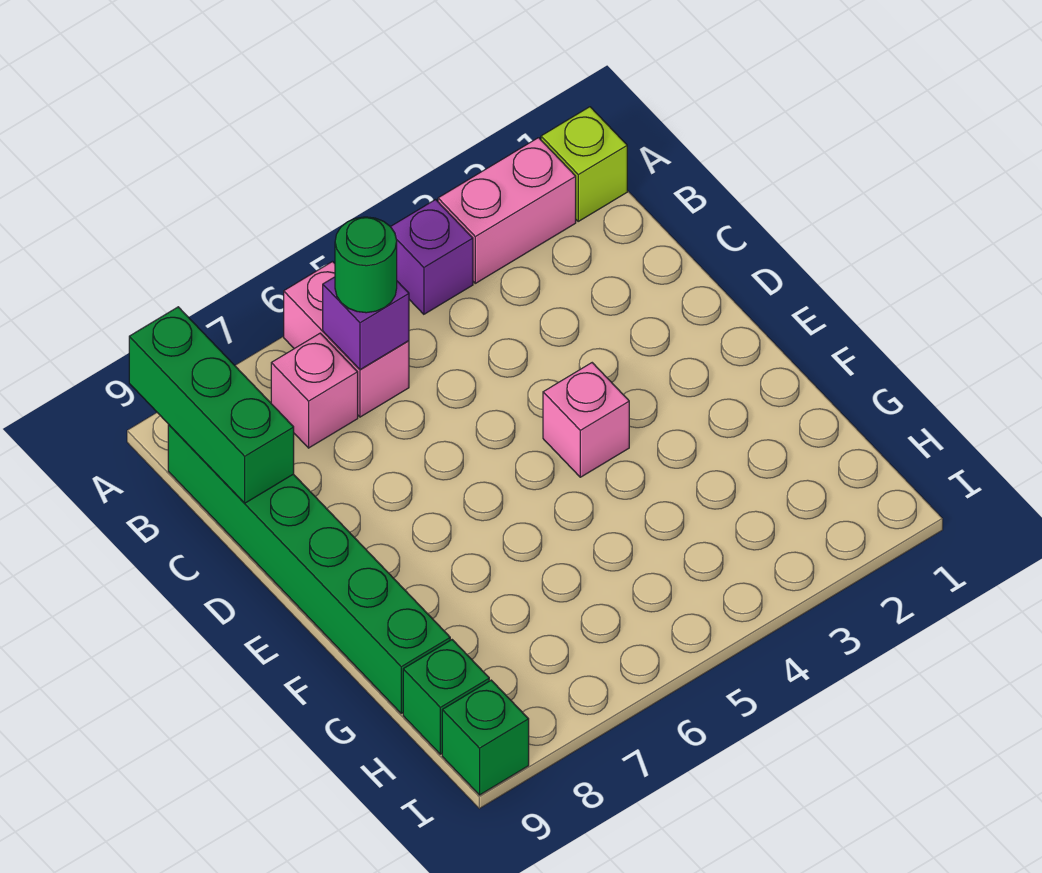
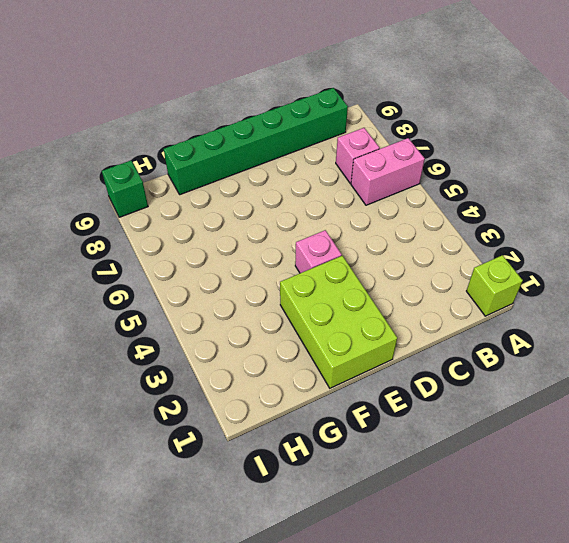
lime brick E1:F3 level 1 -> none
none -> pink brick A2:A3 level 1
none -> purple brick A4 level 1
none -> green brick H9 level 1

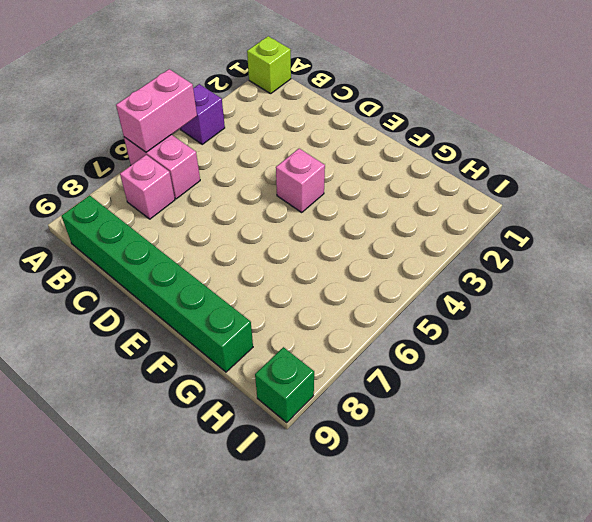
pink brick A5:A6 level 2 -> pink brick A2:A3 level 1
none -> green brick H9 level 1
none -> green brick A9:C9 level 2
none -> purple brick B6 level 2

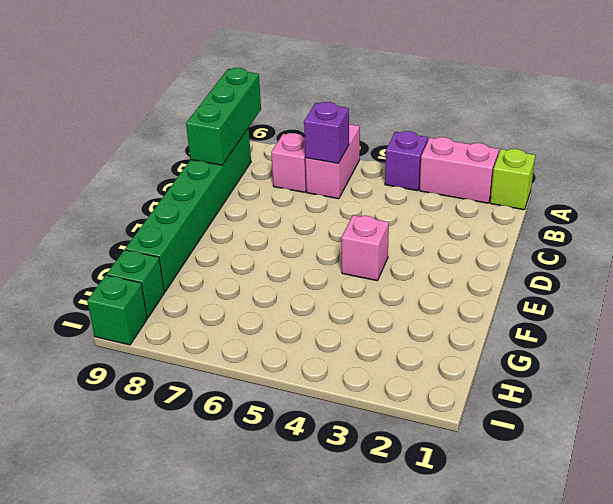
none -> green round brick B6 level 3

